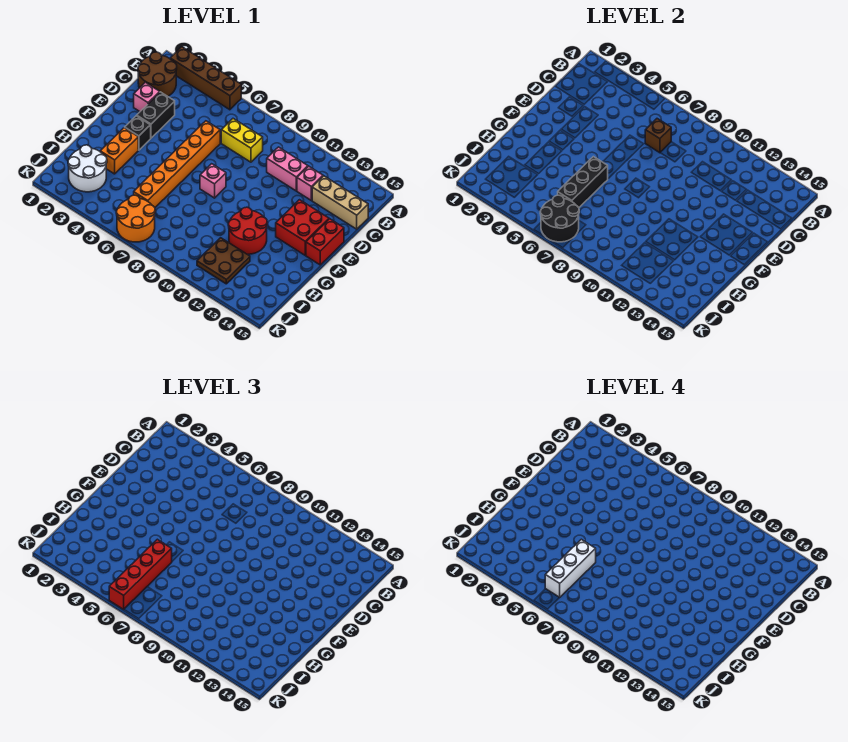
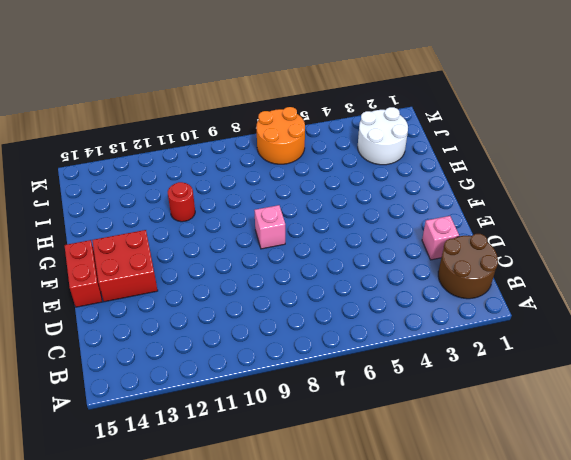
red round brick H11 level 1 -> red round brick G11:H12 level 1
none -> brown brick A2:A5 level 1
none -> yellow brick C7:C8 level 1
none -> pink brick C10:C11 level 1

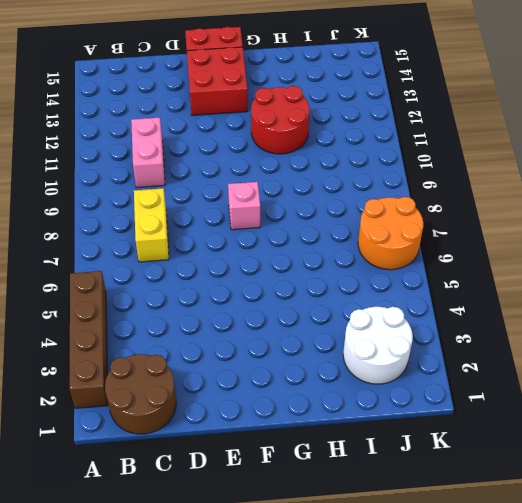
none -> pink brick C12 level 1
none -> tan brick C13:C15 level 1
none -> pink brick D2 level 1

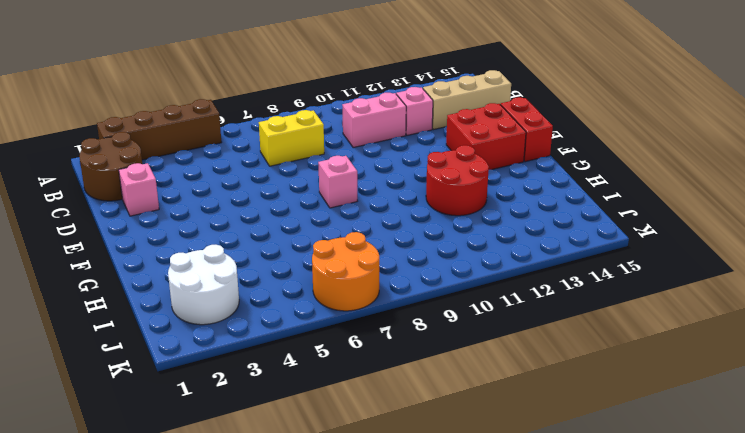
none -> black brick D3:E3 level 1
none -> orange brick D6:I6 level 1
none -> black brick F3 level 1

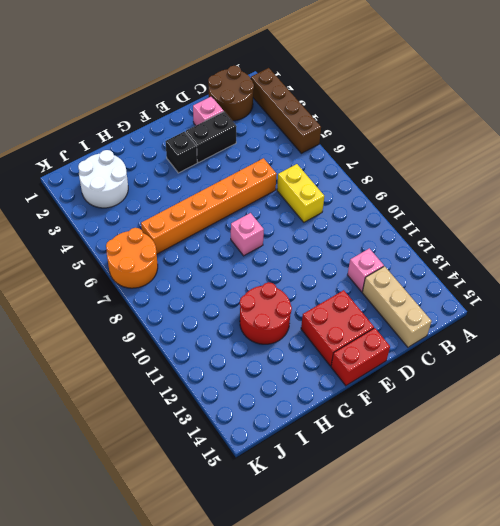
none -> pink brick C10:C11 level 1
none -> orange brick G3:H3 level 1
none -> brown plate I11:J12 level 1

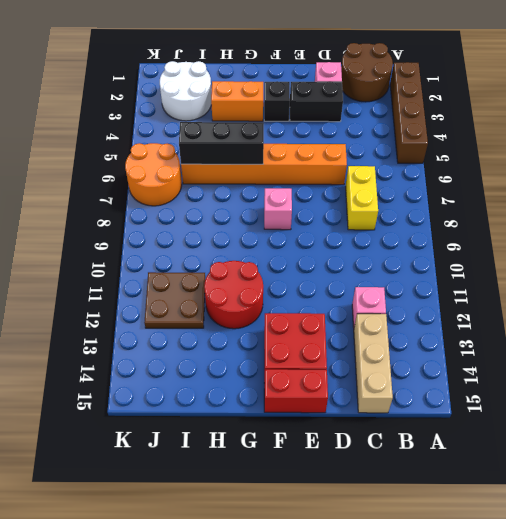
none -> pink brick C10:C11 level 1
none -> brown brick C7 level 2
none -> black round brick J6:K7 level 2

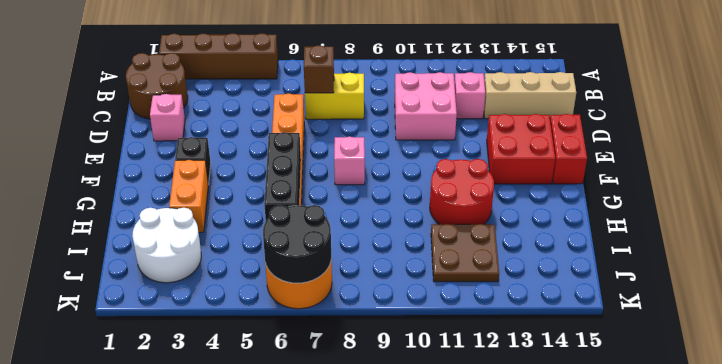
pink brick C10:D11 level 1 -> pink brick C10:C11 level 1
none -> black brick D3:E3 level 1
none -> red brick H6:K6 level 3
none -> white brick H6:J6 level 4

